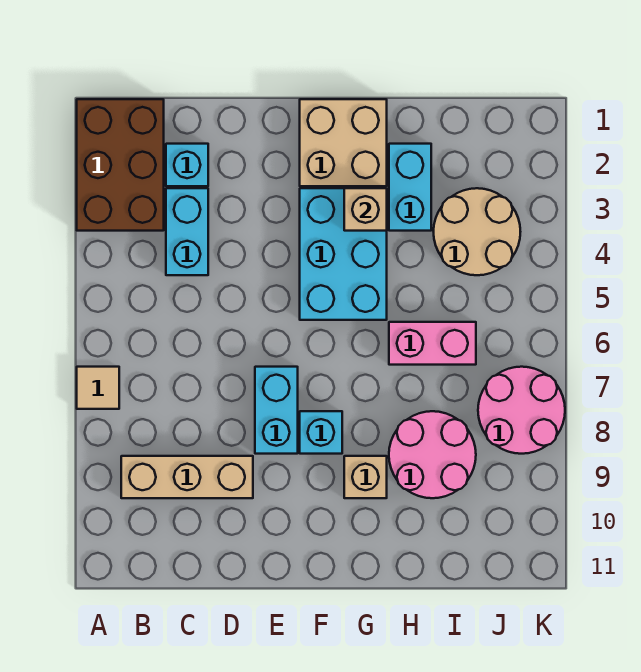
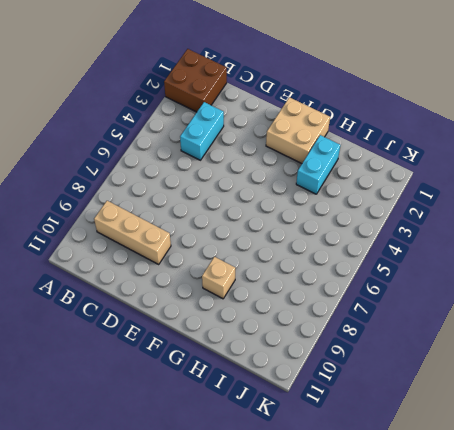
brown brick A1:B2 level 1 -> brown brick A1:B3 level 1
none -> tan tile A7 level 1
none -> cyan brick C2 level 1
none -> cyan brick E7:E8 level 1

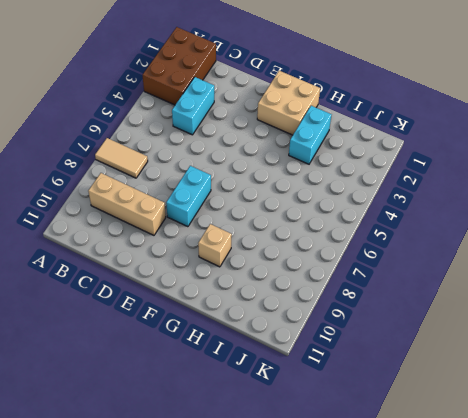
tan tile A7:B7 level 1 -> tan tile A7 level 1
none -> cyan brick C2 level 1
none -> cyan brick F3:G5 level 1
none -> cyan brick F8 level 1

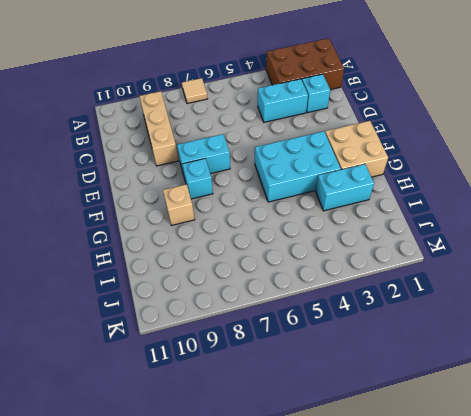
none -> pink brick H6:I6 level 1
none -> pink round brick H8:I9 level 1
none -> tan round brick I3:J4 level 1

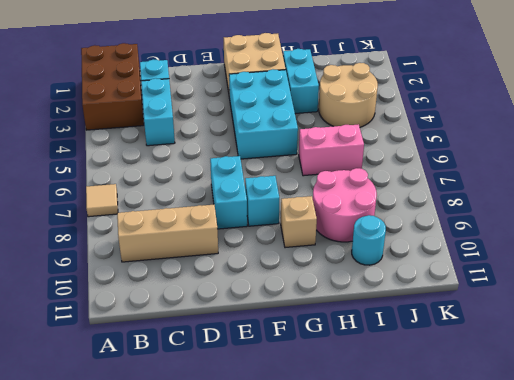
cyan round brick I10 level 1 -> none
none -> pink round brick J7:K8 level 1
none -> tan brick G3 level 2

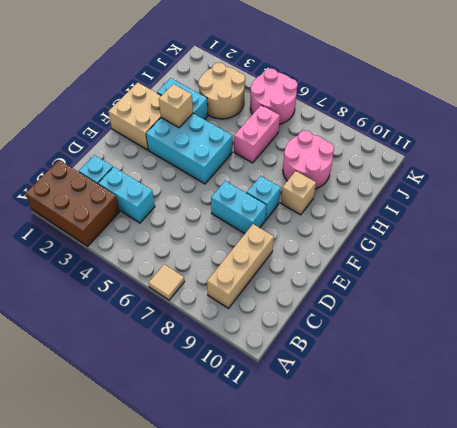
pink round brick J5:K6 level 1 -> pink round brick J7:K8 level 1

